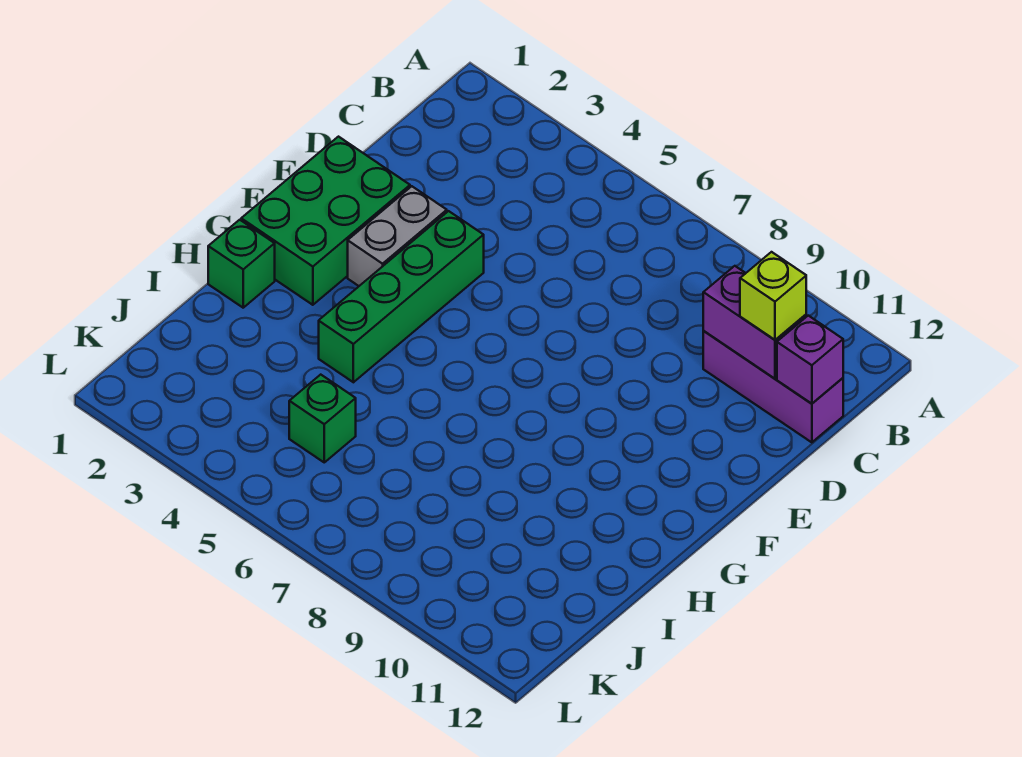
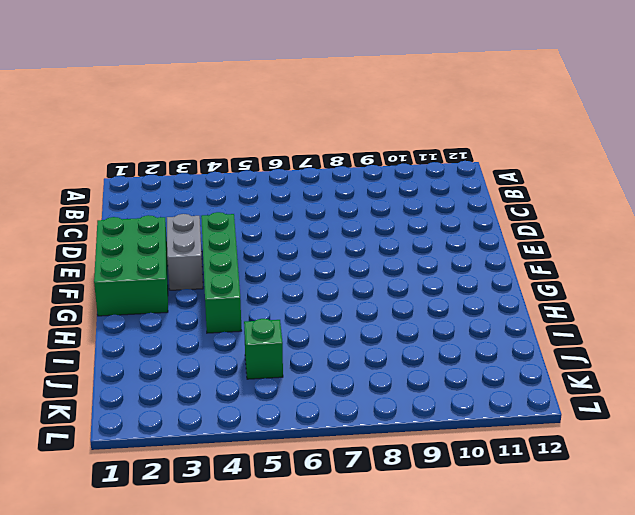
none -> purple brick C10:C12 level 1
none -> green brick H1 level 1

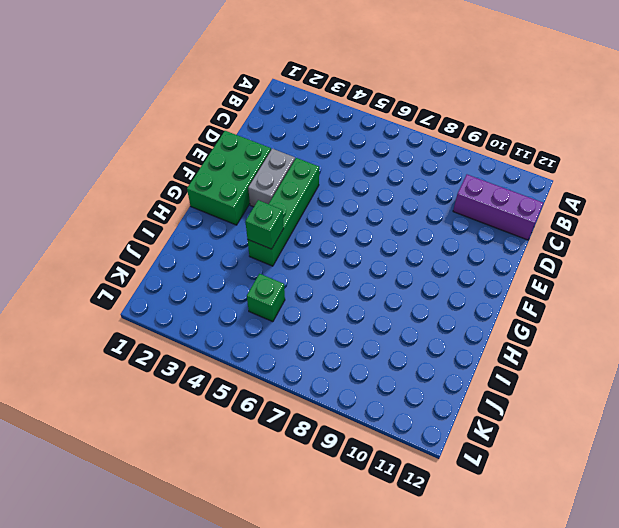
green brick H4 level 2 -> green brick H1 level 1
none -> purple brick C10:C11 level 2
none -> purple brick C12 level 2

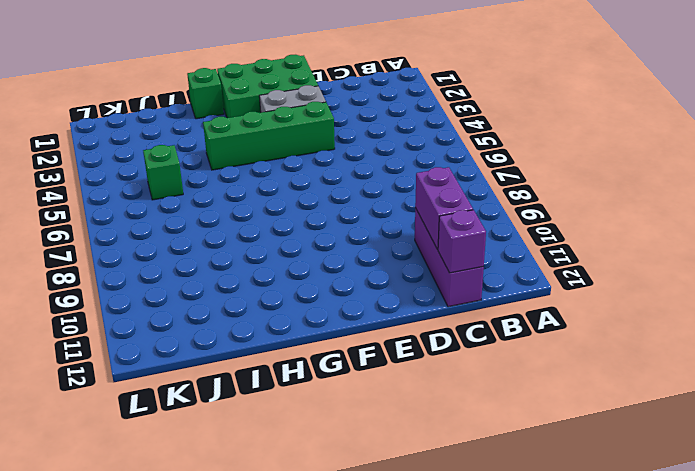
none -> lime brick C11 level 3

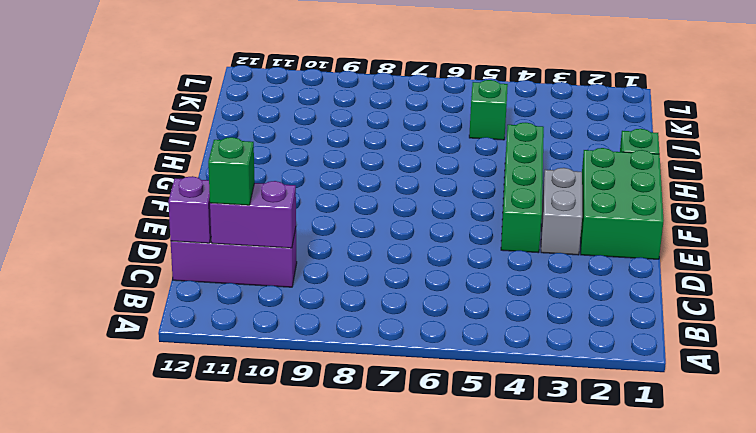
green brick C11 level 3 -> lime brick C11 level 3

